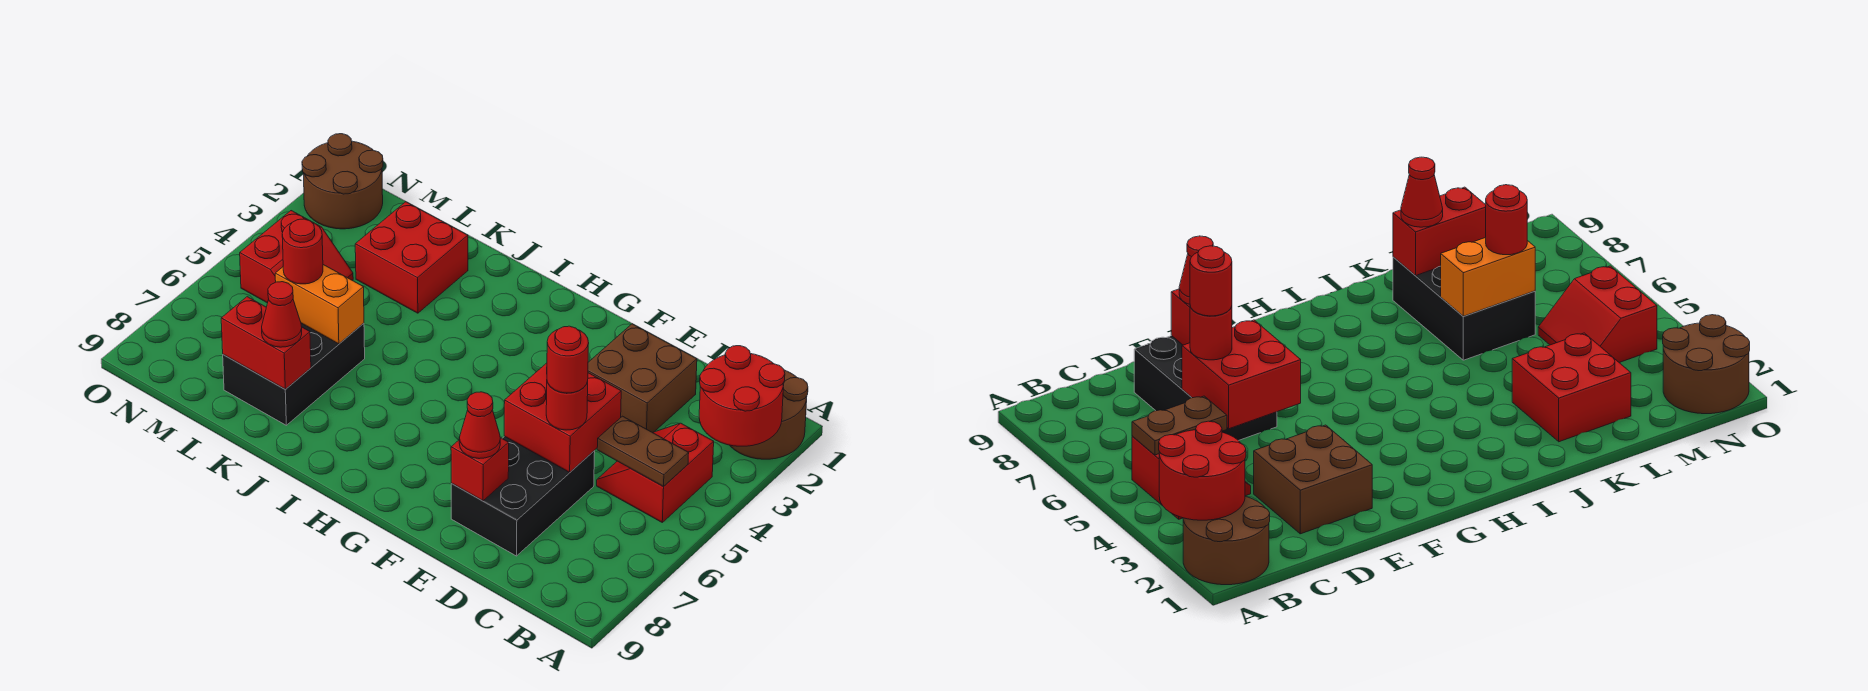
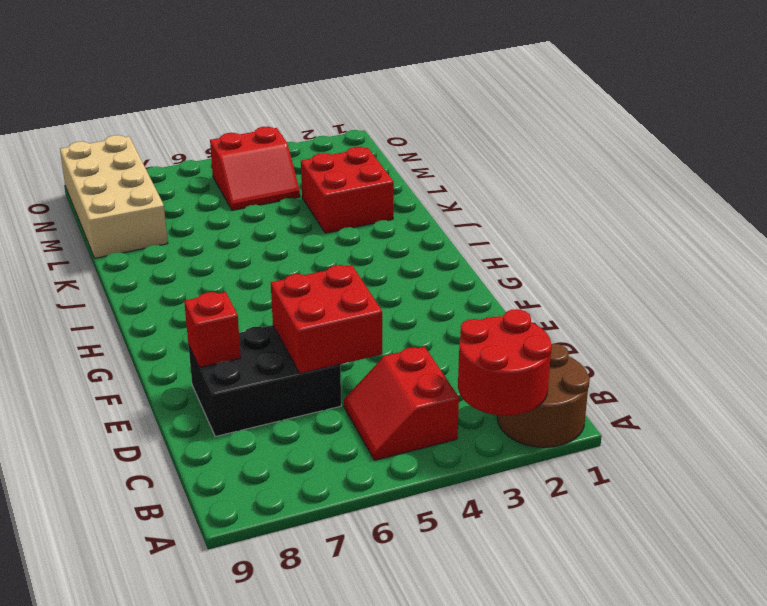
red slope B4:C5 level 1 top 4 -> red slope B4:C5 level 1 top B
tan brick L8:O9 level 1 -> black brick K6:L8 level 1
none -> brown brick D2:E3 level 1
none -> brown round brick N1:O2 level 1
none -> brown plate B5:C5 level 2

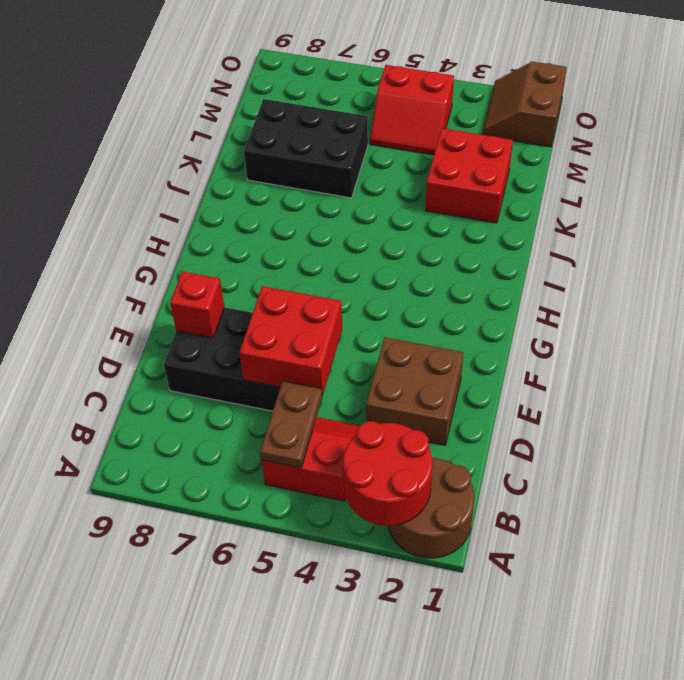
brown slope N1:O2 level 1 top 1 -> brown round brick N1:O2 level 1
none -> orange brick K6:L6 level 2
none -> red brick K8:L8 level 2
none -> red round brick D6 level 3

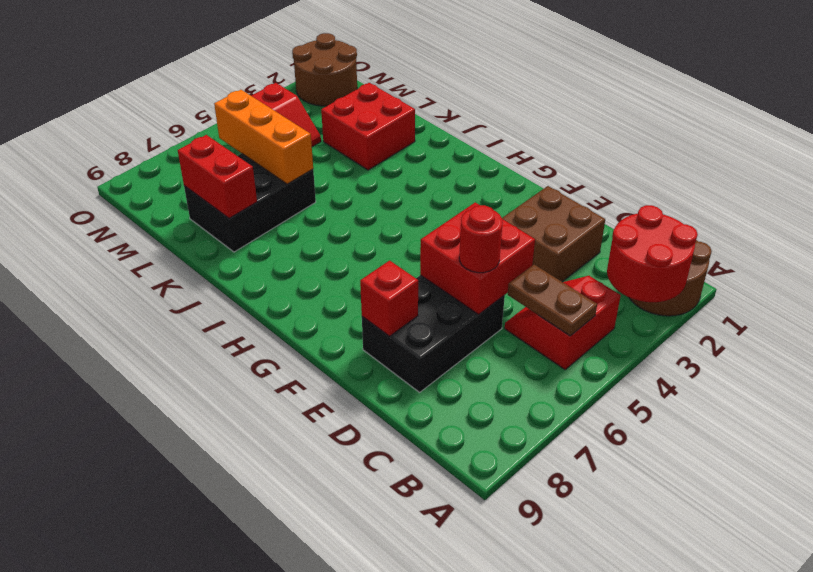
orange brick K6:M6 level 2 -> orange brick K6:L6 level 2
none -> red cone E8 level 3
none -> red cone K8 level 3
none -> red round brick L6 level 3

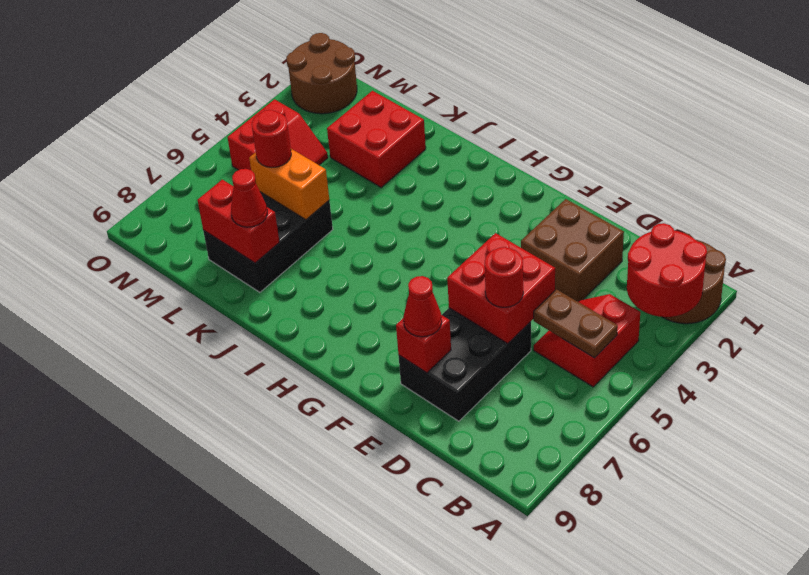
none -> red round brick D6 level 4

